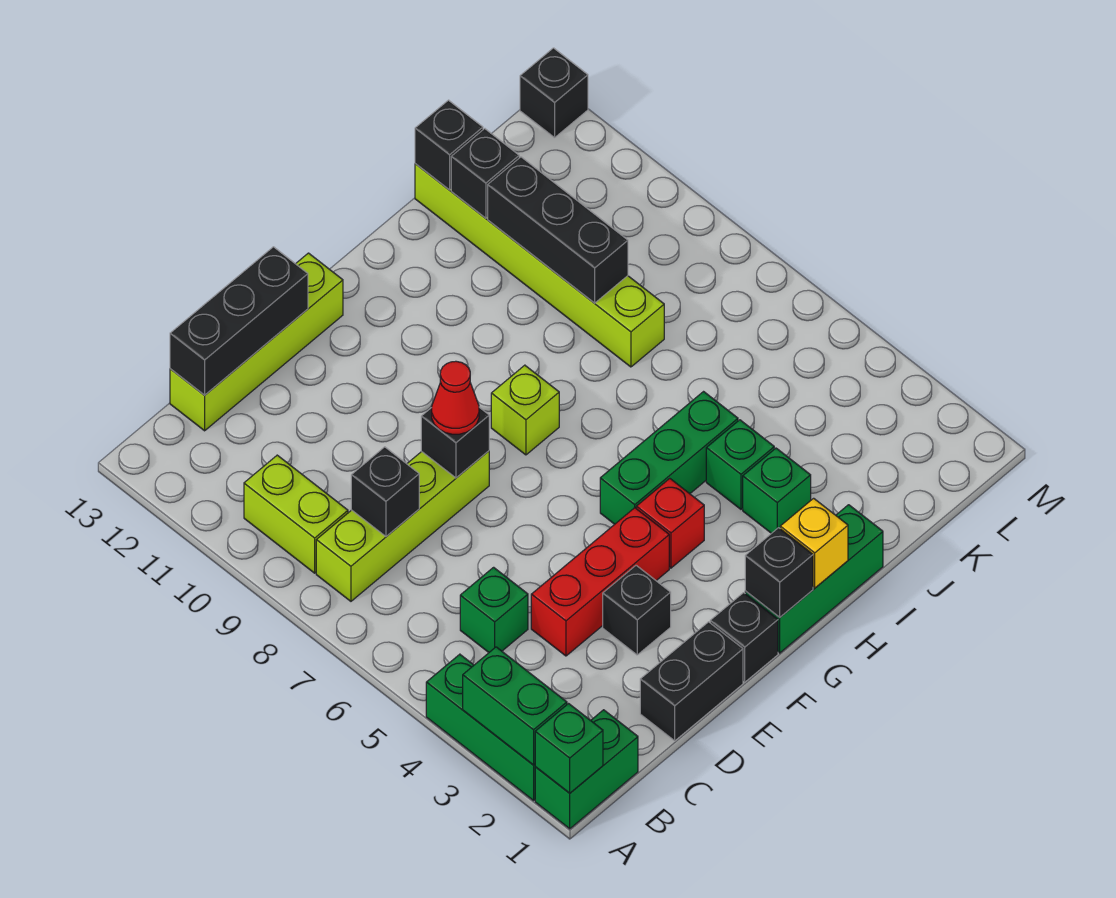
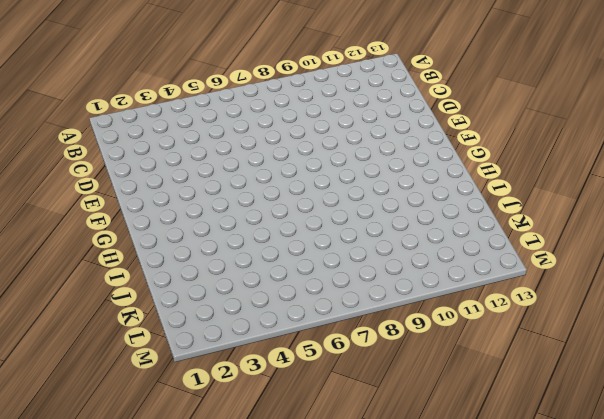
none -> green brick A1:B1 level 1
none -> green brick A2:A4 level 1
none -> lime brick B8:E8 level 1

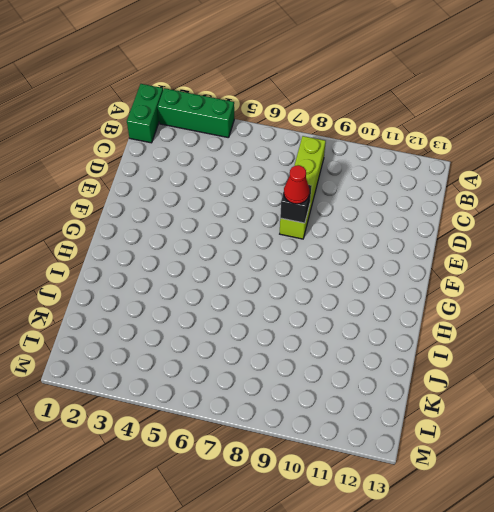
none -> lime brick B9:B10 level 1
none -> green brick C5 level 1
none -> lime brick C13:F13 level 1

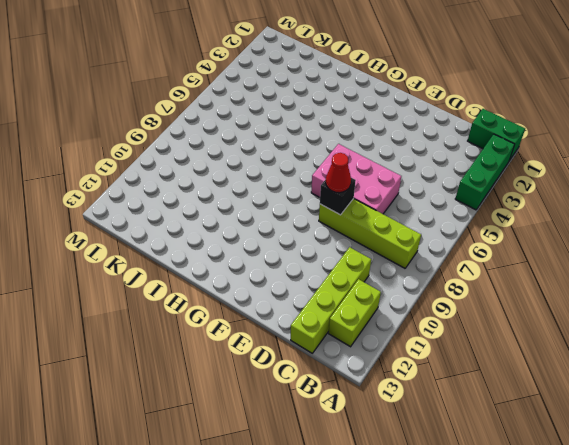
lime brick B11:B12 level 1 -> lime brick B9:B10 level 1
lime brick C10:C13 level 1 -> lime brick C13:F13 level 1
pink brick D6:F7 level 1 -> none
none -> green brick C5 level 1
none -> black brick D1:E1 level 1
none -> red brick D4:F4 level 1

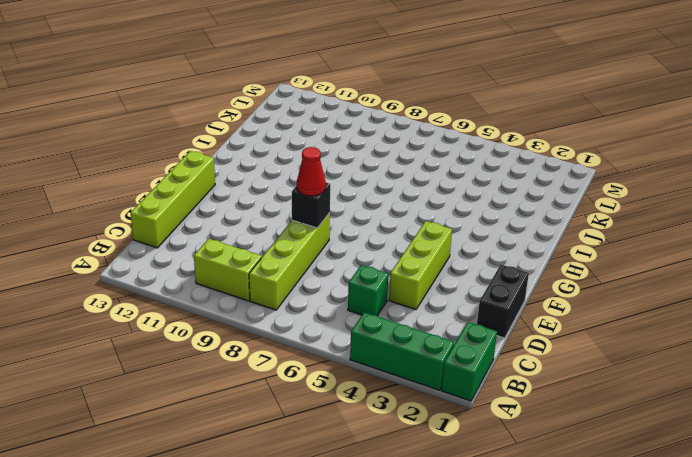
lime brick D4:F4 level 1 -> red brick D4:F4 level 1
none -> black brick E3 level 1
none -> black brick F1 level 1
none -> green brick G1:I1 level 1

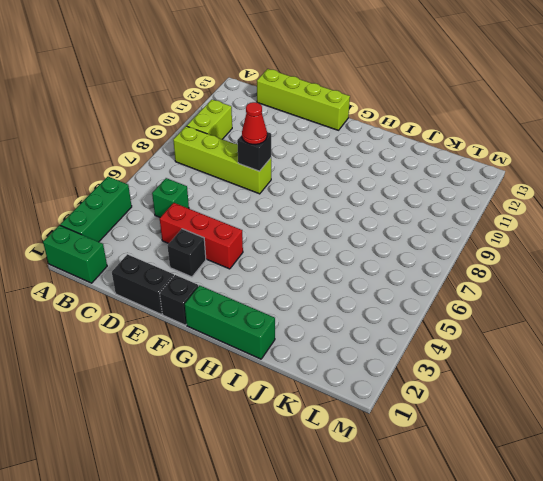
none -> red brick G4 level 1
none -> green brick G5:I5 level 1
none -> lime brick G8 level 1

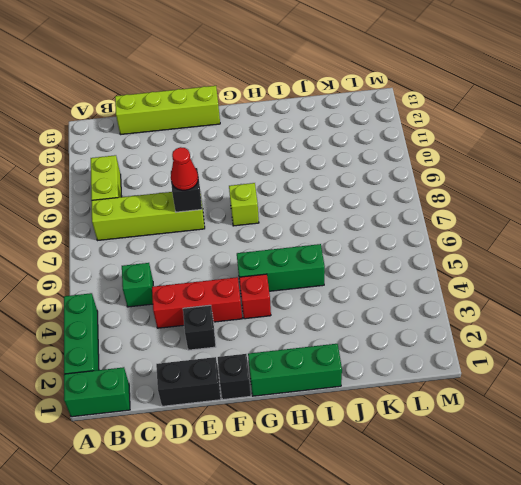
none -> green brick I3 level 1
none -> green brick I4 level 1
none -> lime brick J8:J13 level 1

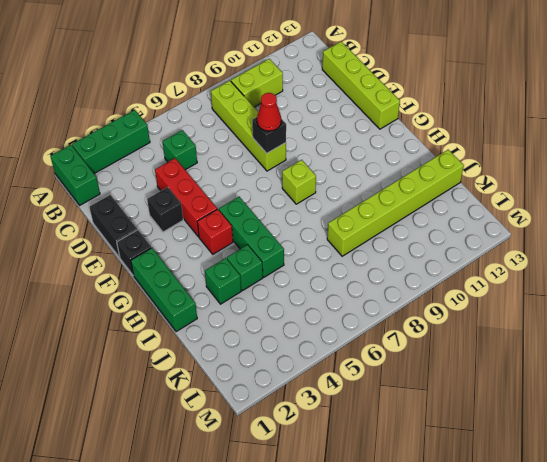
none -> black brick M13 level 1
none -> green brick A1 level 2
none -> green brick A2:A3 level 2

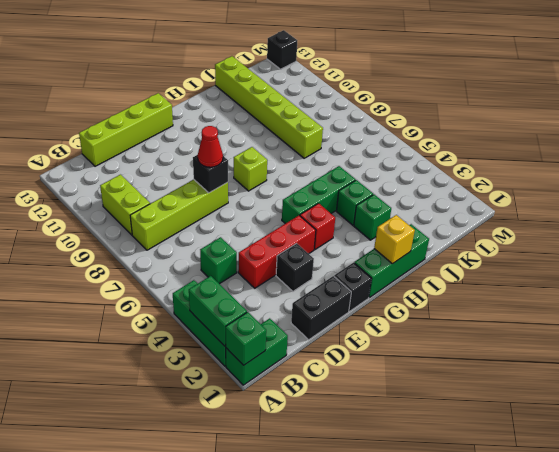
none -> black brick C8 level 2
none -> black brick C13:E13 level 2
none -> black brick G1 level 2

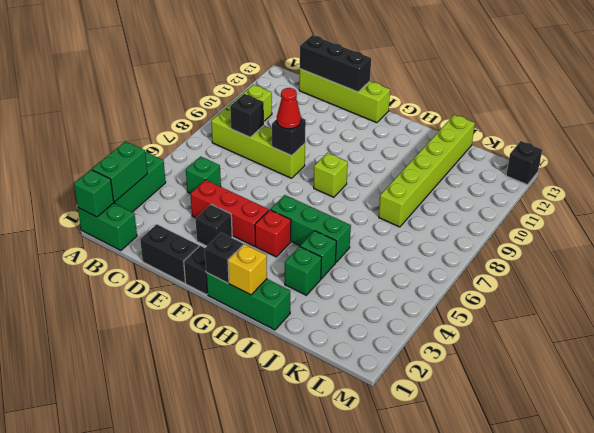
none -> black brick J9:J11 level 2
none -> black brick J12 level 2
none -> black brick J13 level 2

